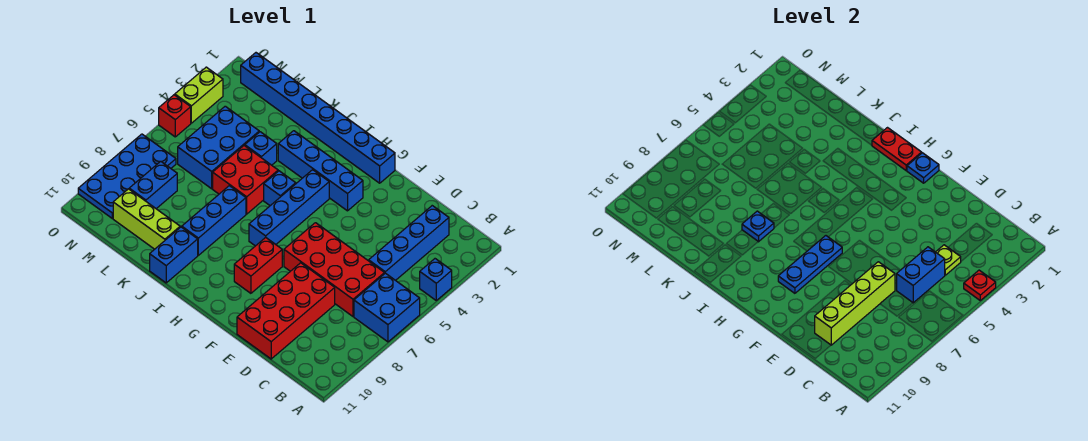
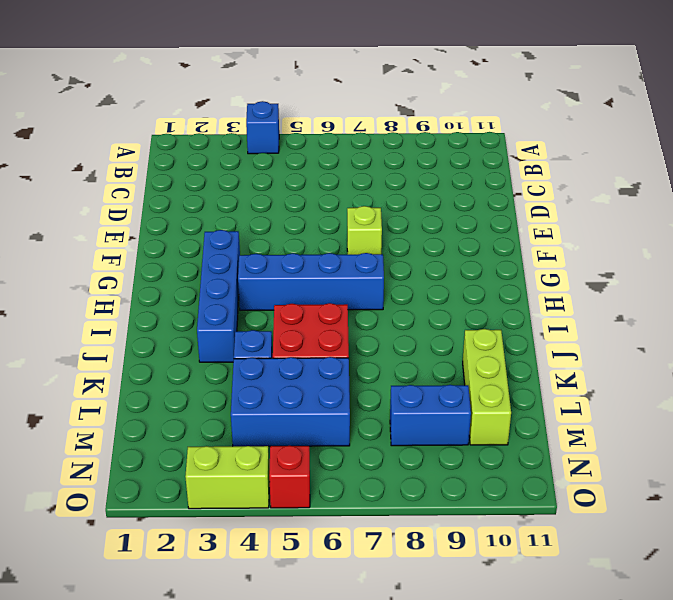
lime brick F7 level 1 -> red brick C6:F7 level 1
none -> blue brick A6:B7 level 1
none -> blue brick C2:C5 level 1
none -> red brick D8:E11 level 1

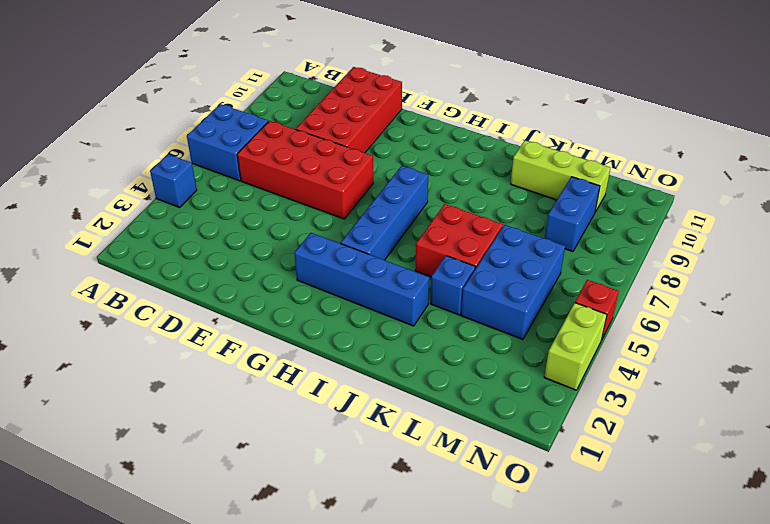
none -> blue brick C2:C5 level 1
none -> blue brick G1:N1 level 1
none -> red brick G8:G9 level 1

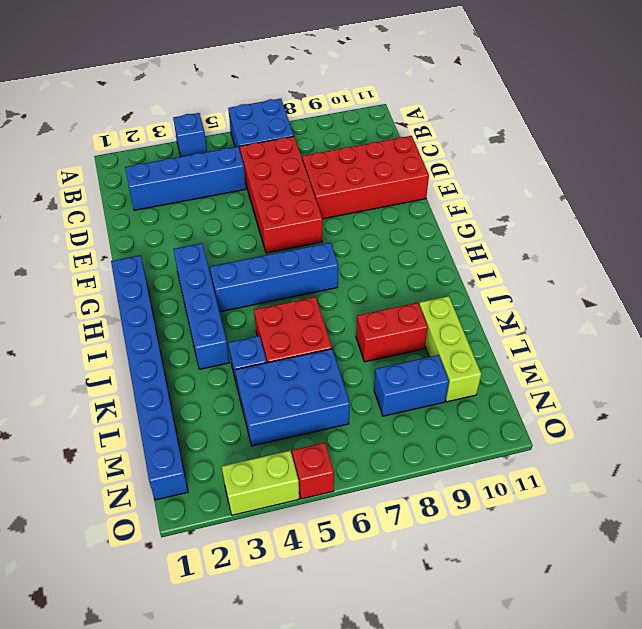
red brick K8:K9 level 1 -> red brick G8:G9 level 1
none -> blue brick I5 level 1
none -> blue brick J7:J9 level 1
none -> blue brick J10:J11 level 1

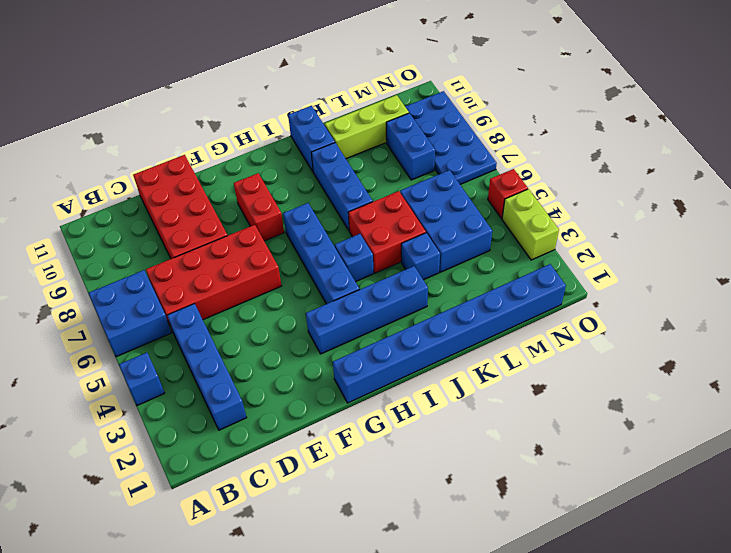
none -> red plate A4 level 2
none -> lime plate C4 level 2
none -> blue brick C5:C6 level 2

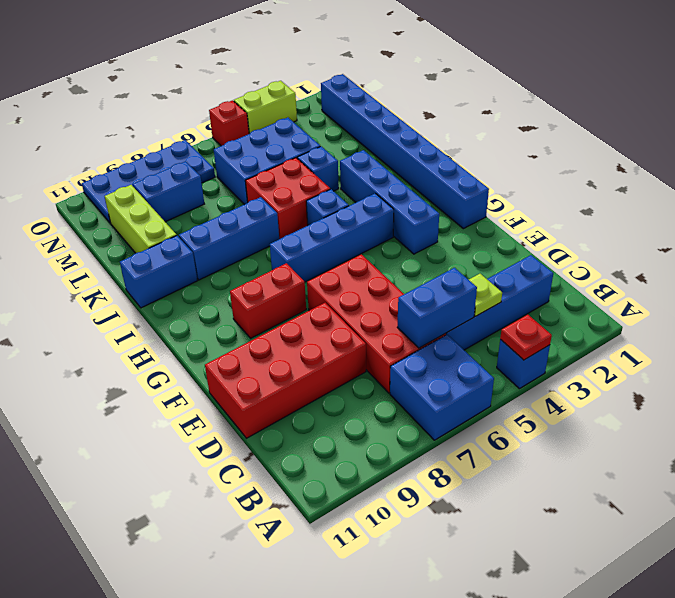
none -> lime brick D7:D10 level 2
none -> blue plate G1 level 2
none -> blue plate G7:G9 level 2

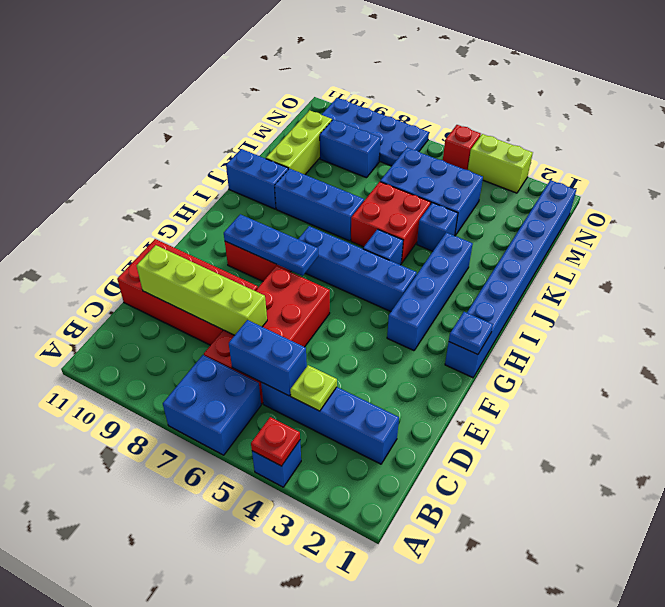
none -> red plate H1:I1 level 2
none -> blue plate J8 level 2

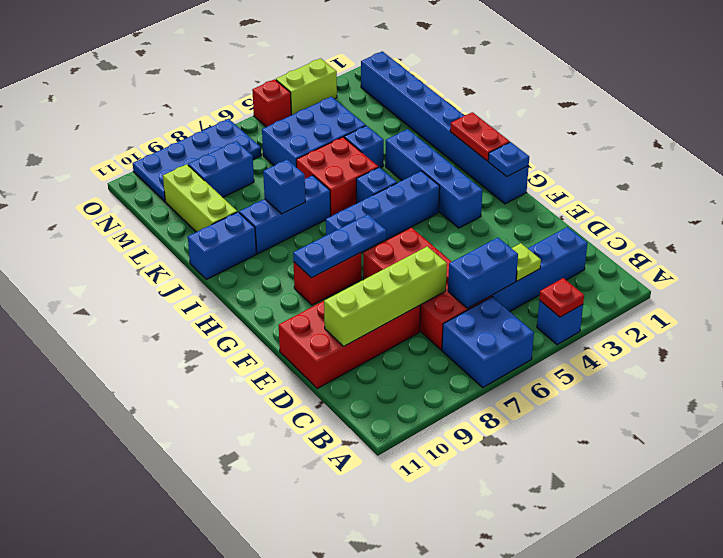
blue brick J8 level 2 -> blue plate J8 level 2

